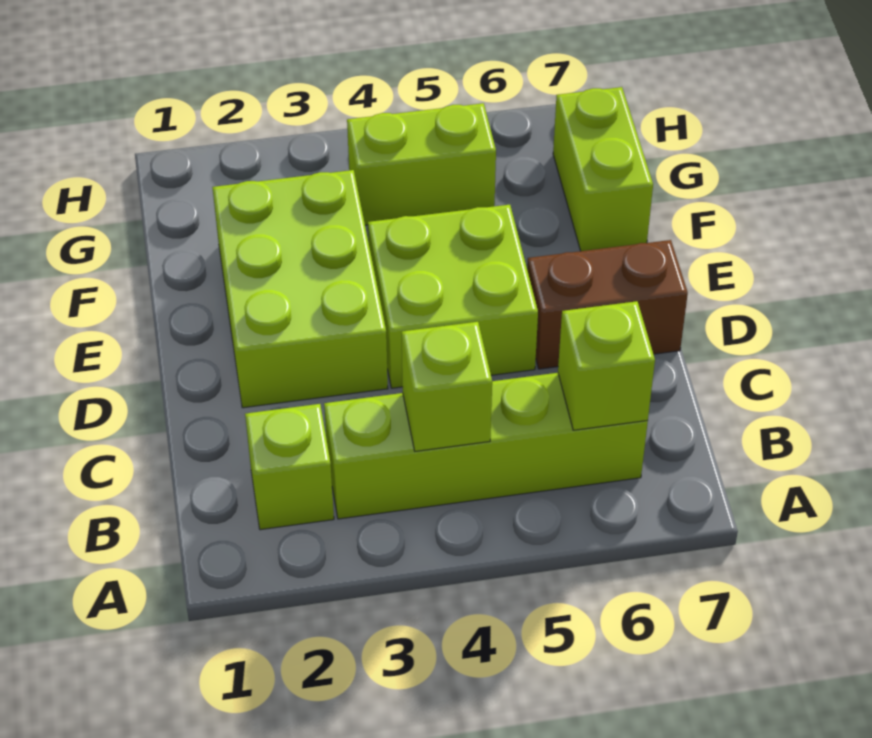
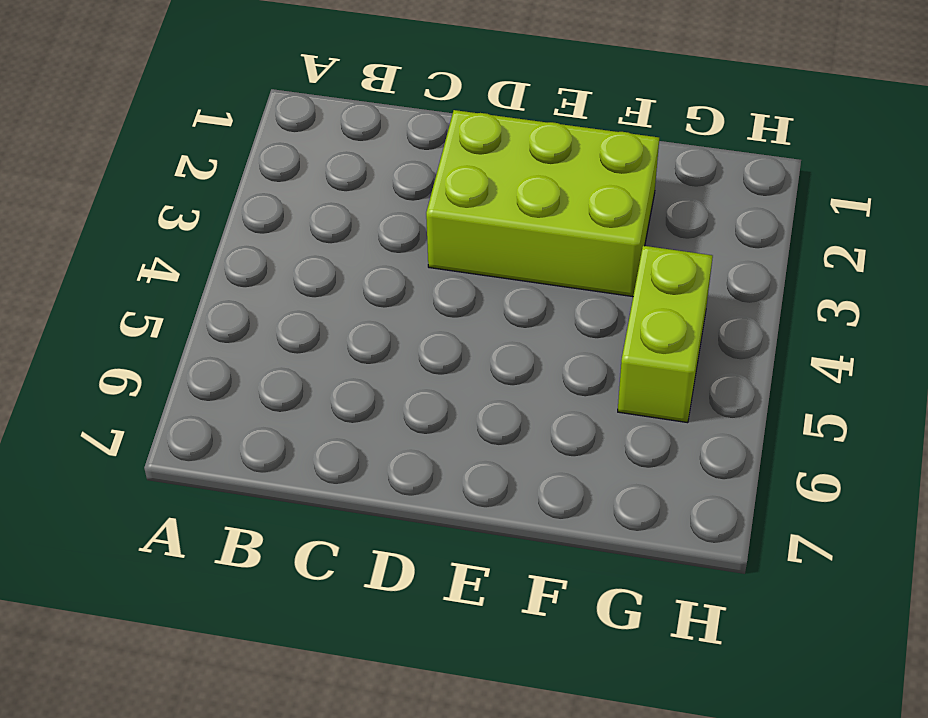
none -> lime brick B2 level 1
none -> lime brick B3:B6 level 1

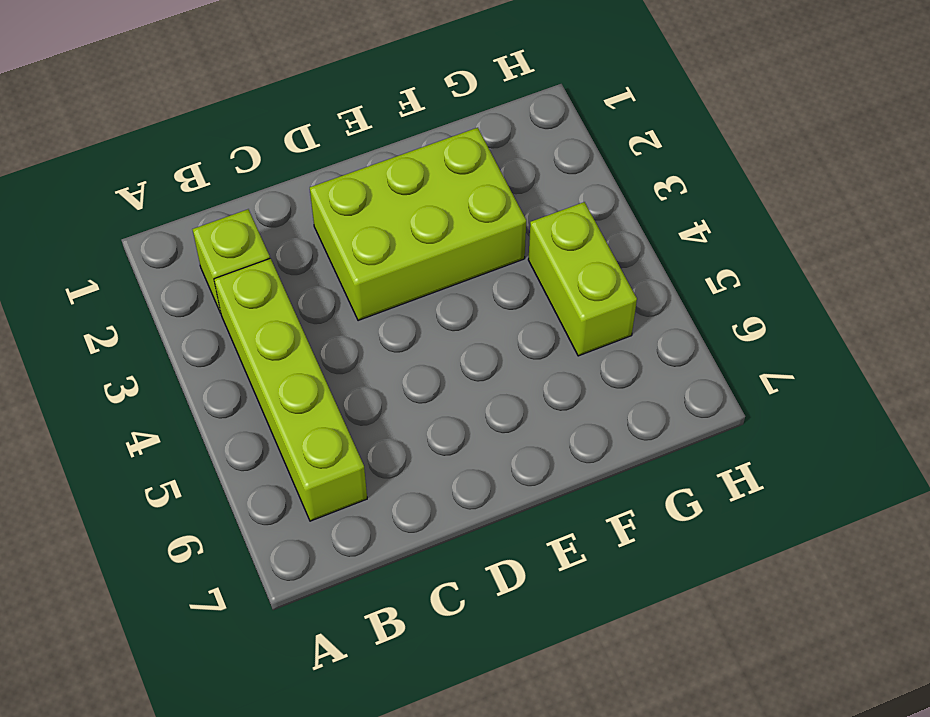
none -> lime brick D4:E5 level 1
none -> brown brick D6:D7 level 1

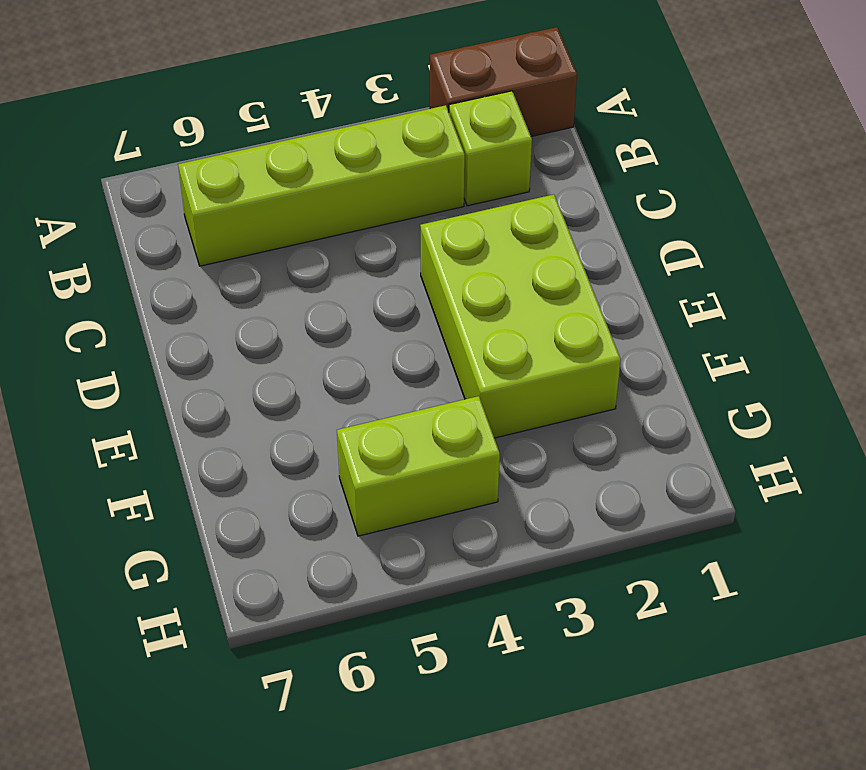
brown brick A1:A2 level 1 -> brown brick D6:D7 level 1
none -> lime brick D4:E5 level 1
none -> lime brick F7:G7 level 1

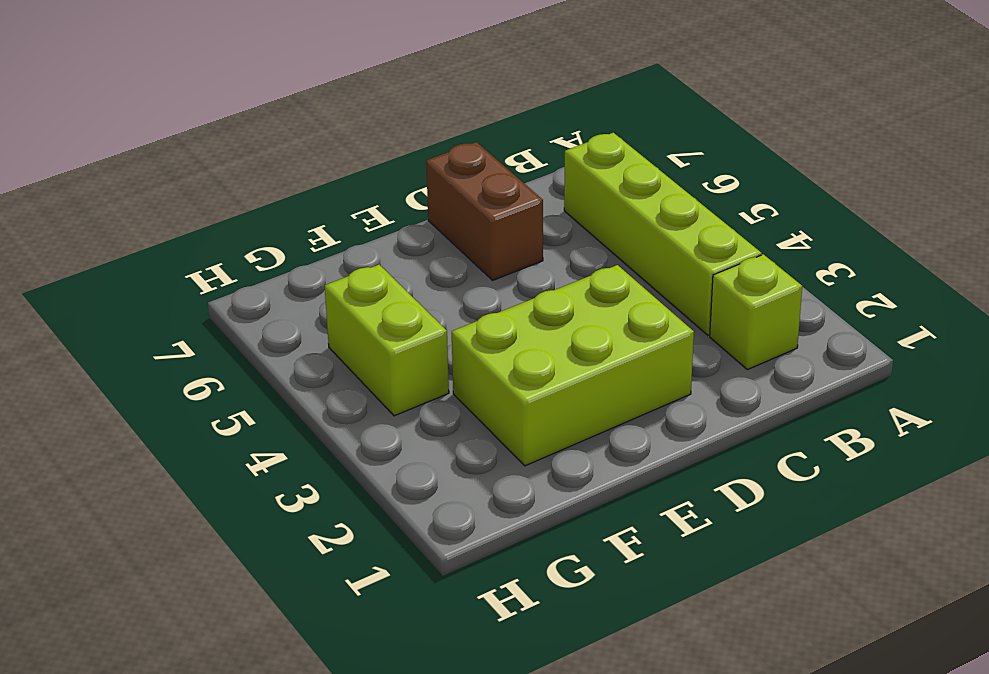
none -> lime brick D4:E5 level 1
none -> lime brick F7:G7 level 1

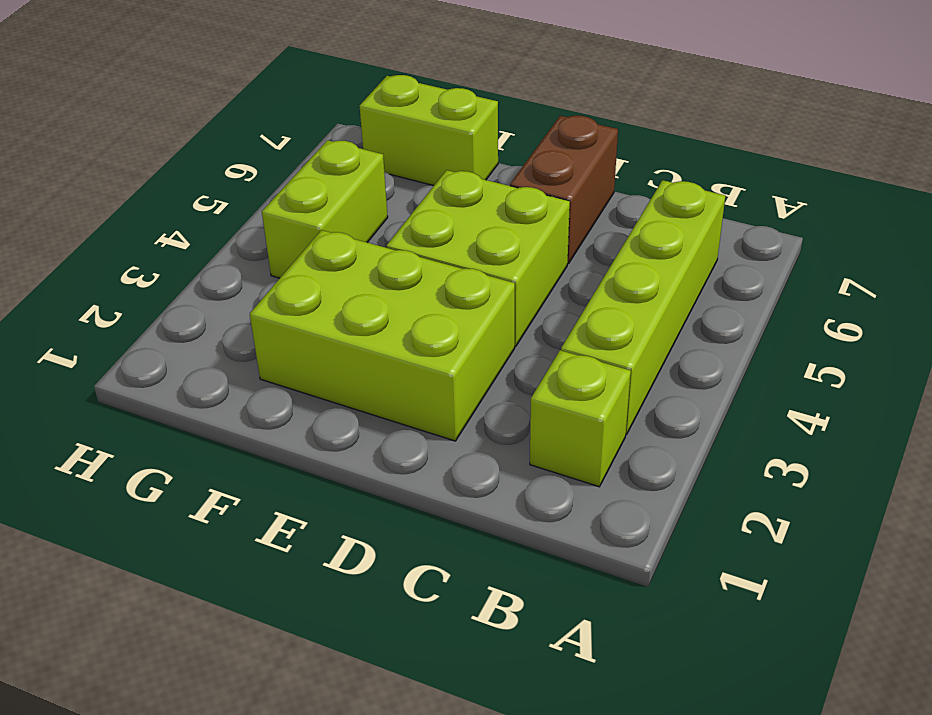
none -> lime brick B4 level 2
none -> lime brick B6 level 2

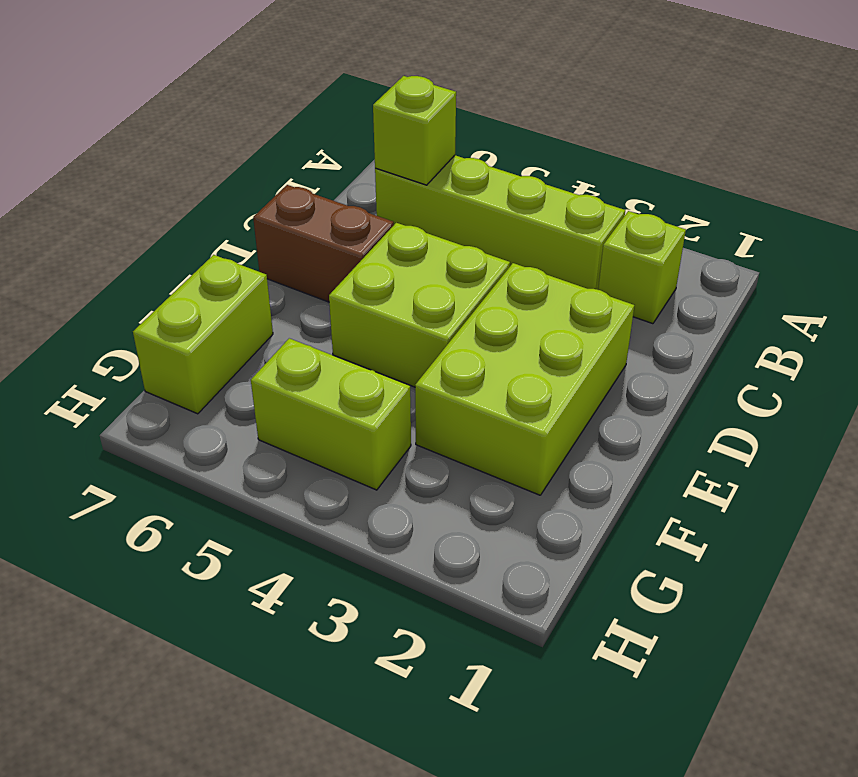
none -> lime brick B4 level 2

